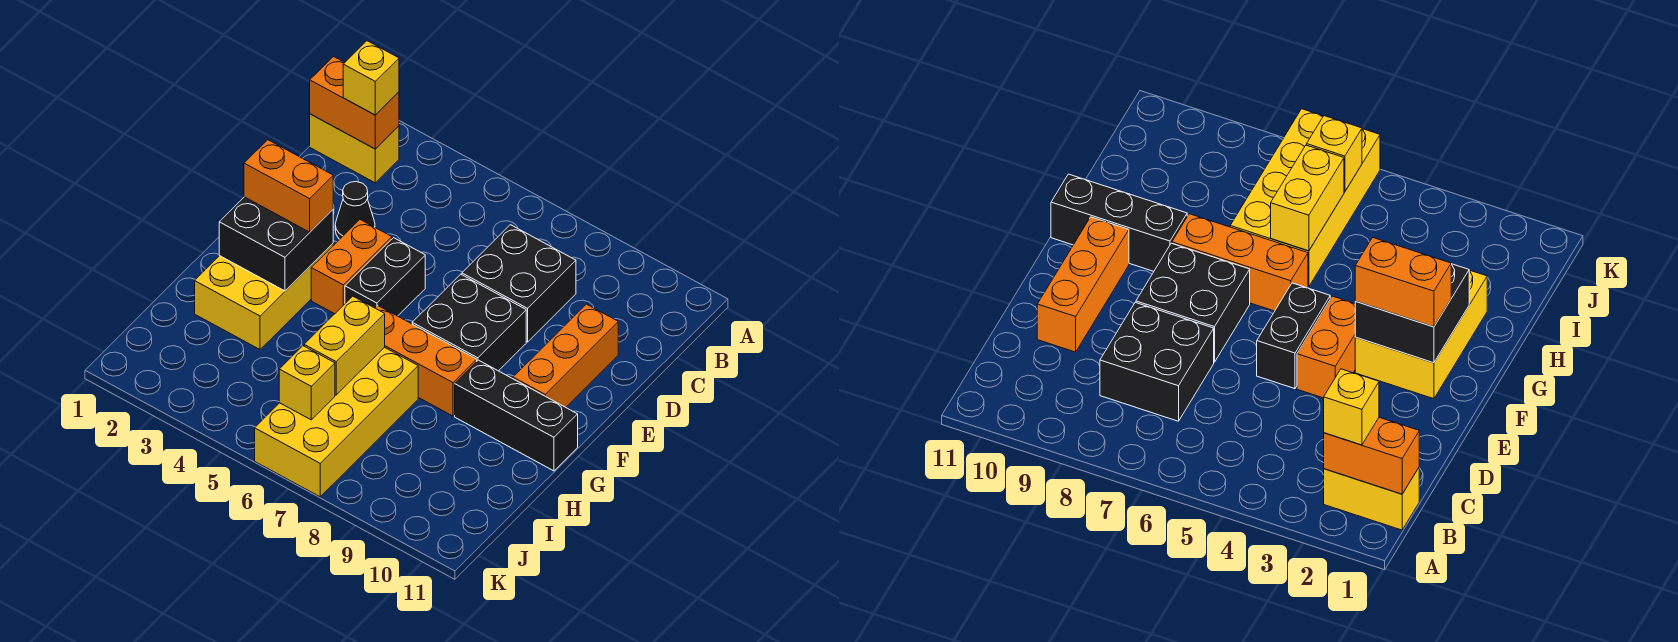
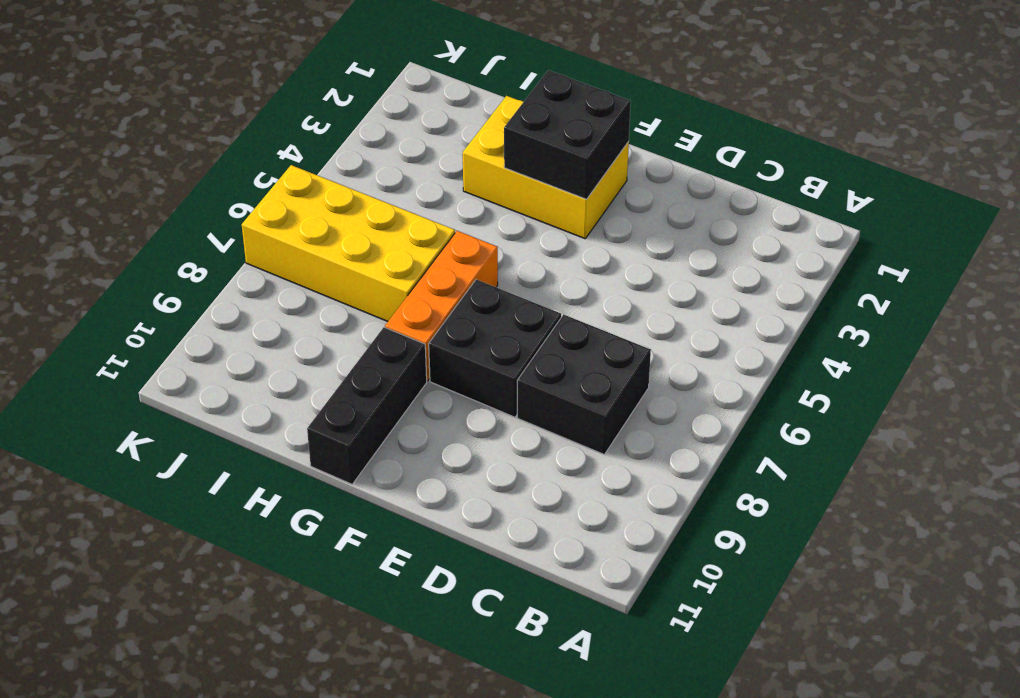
none -> yellow brick B1:B2 level 1
none -> black cone D3 level 1
none -> orange brick D10:F10 level 1

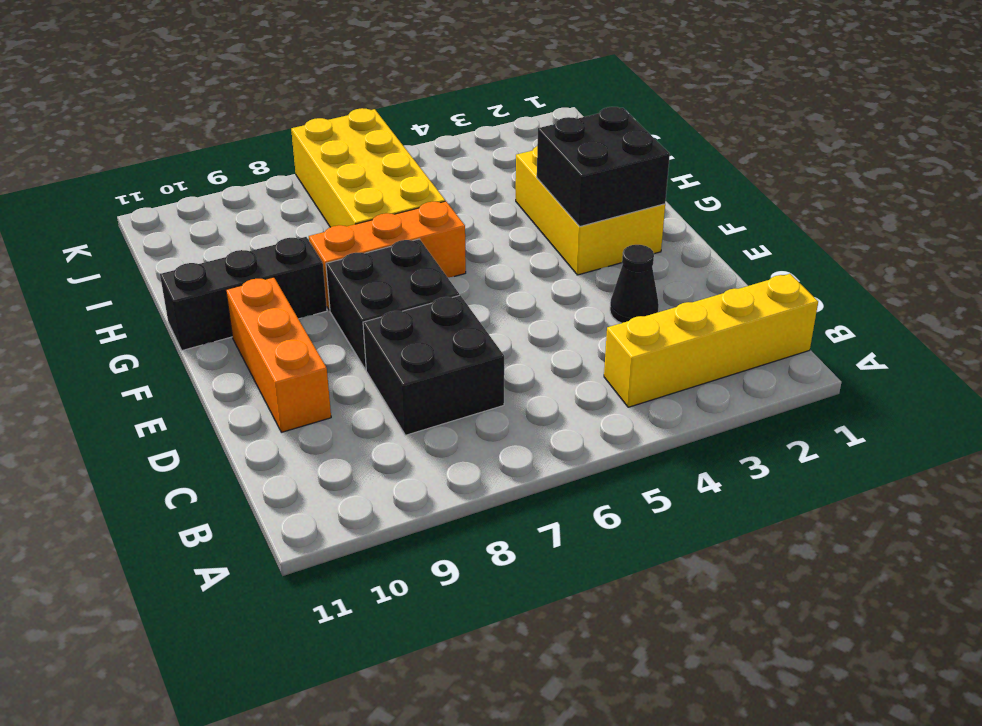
yellow brick B1:B4 level 1 -> yellow brick B1:B2 level 1
none -> orange brick E4:F4 level 1
none -> black brick E5:F5 level 1
none -> orange brick B1:B2 level 2

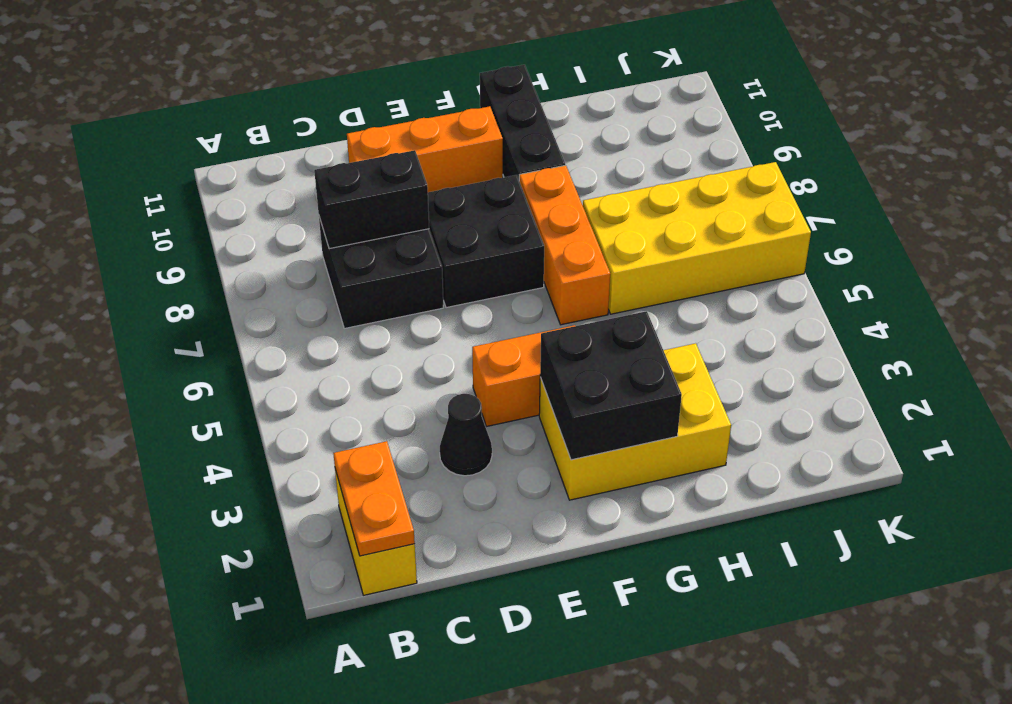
orange plate B1:B2 level 2 -> orange brick B1:B2 level 2
black brick C8:D8 level 2 -> black brick E5:F5 level 1
none -> yellow brick H6:I6 level 2
none -> yellow brick J6 level 2
none -> yellow brick B2 level 3

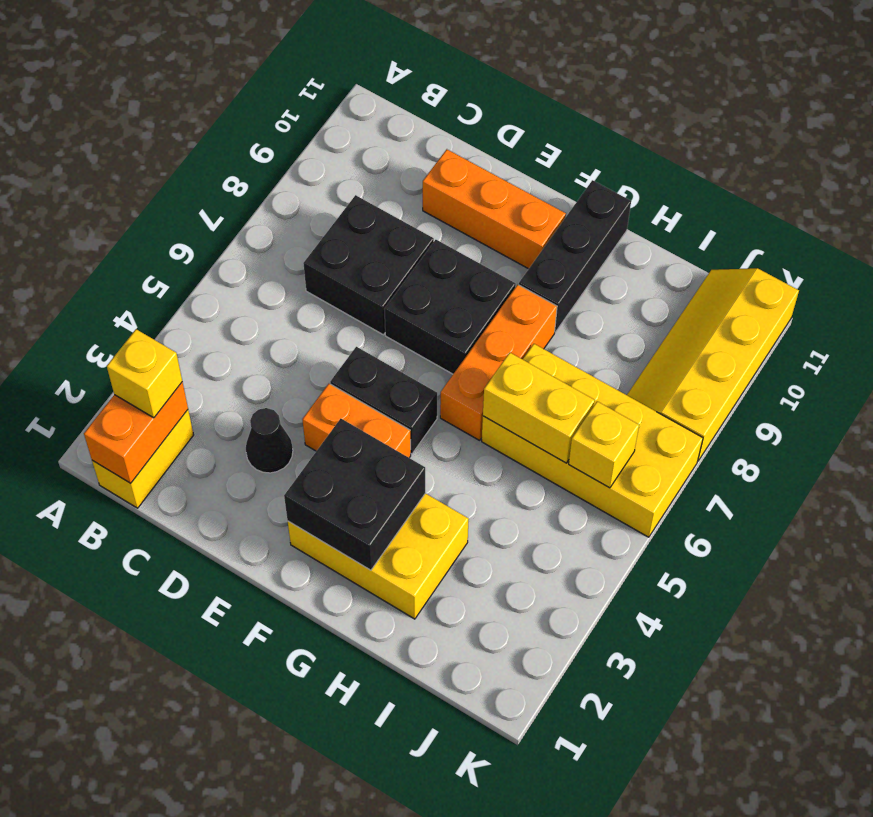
yellow slope J8:K11 level 1 top K -> none
none -> orange brick F2:F3 level 3

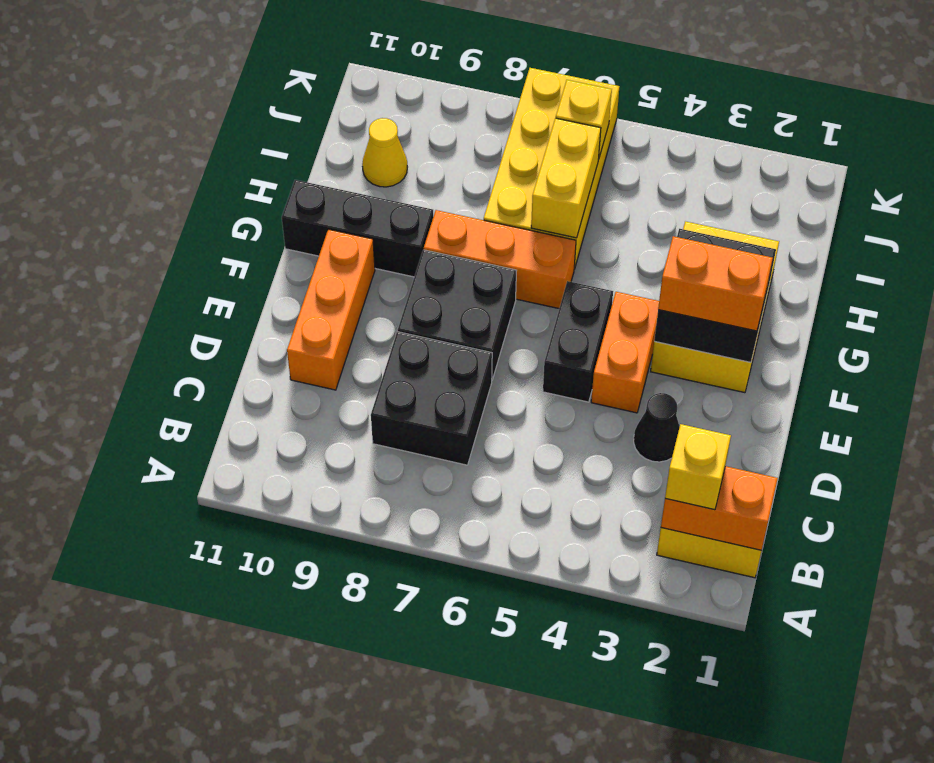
yellow cone I10 level 1 -> none

